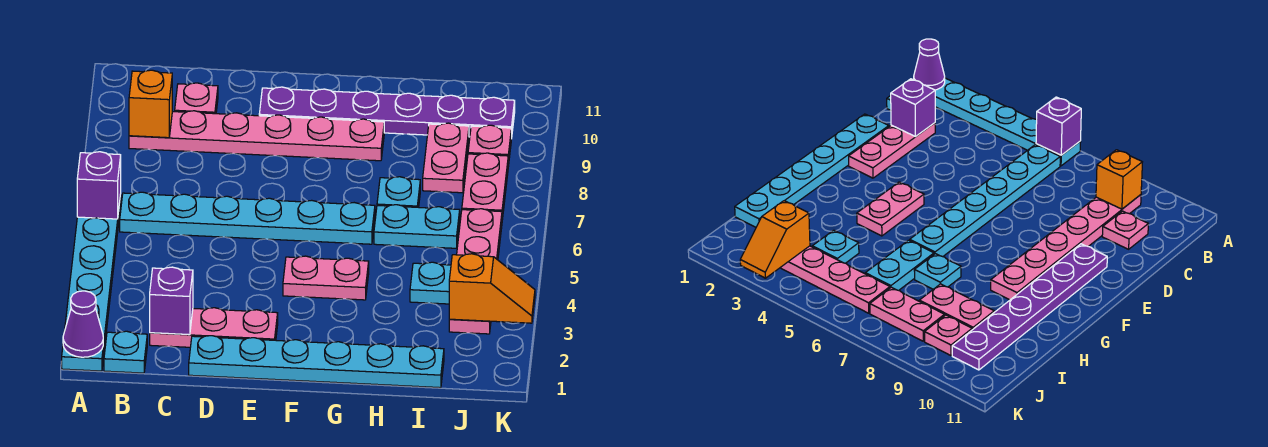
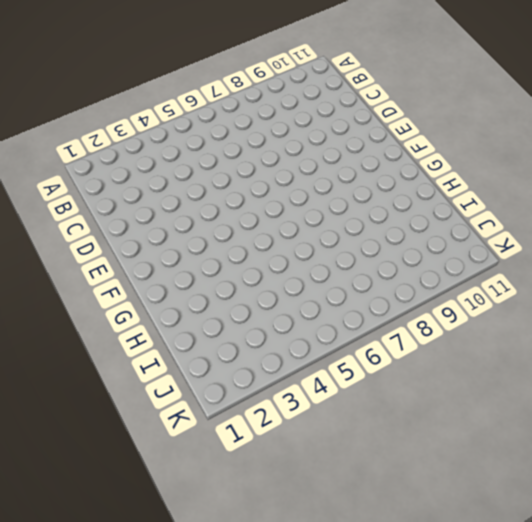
none -> cyan plate A1:A6 level 1
none -> cyan plate B1 level 1
none -> cyan plate B6:G6 level 1

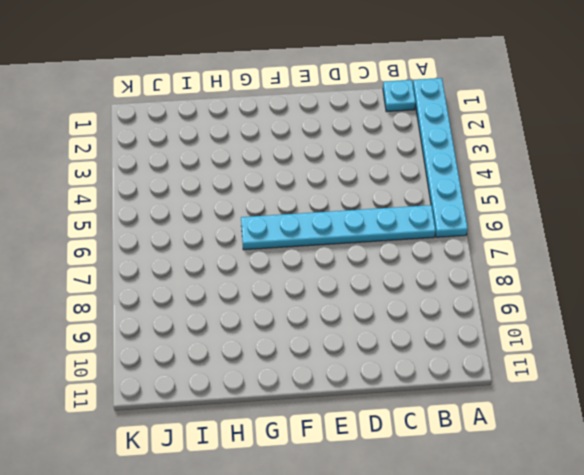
none -> pink plate B9:G9 level 1
none -> pink plate C2:E2 level 1
none -> pink plate C10 level 1

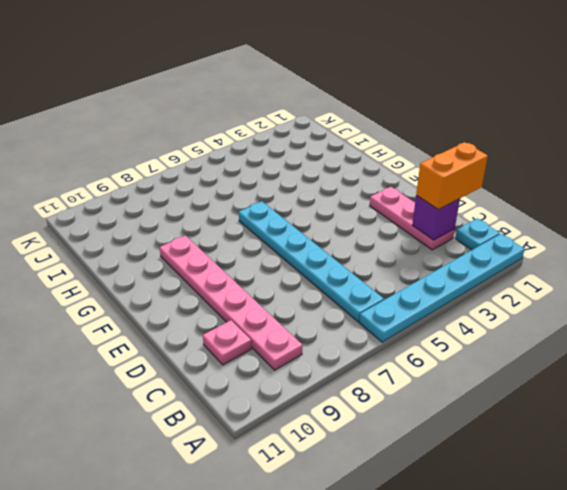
orange brick C1:C2 level 3 -> none
none -> cyan plate D1:I1 level 1
none -> purple plate E10:J10 level 1
none -> pink plate F4:G4 level 1

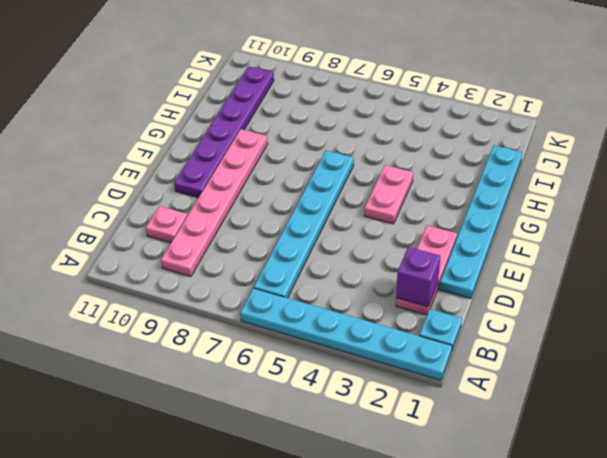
none -> cyan plate H6:I6 level 1
none -> cyan plate H7 level 1
none -> cyan plate I4 level 1

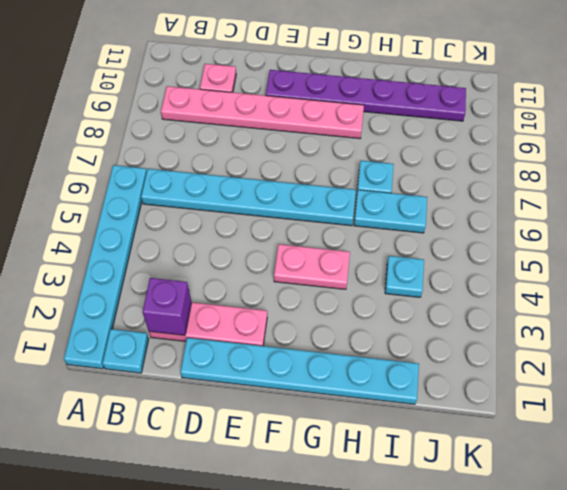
none -> pink plate I8:I9 level 1
none -> pink plate J3:J6 level 1
none -> pink plate J7:J8 level 1

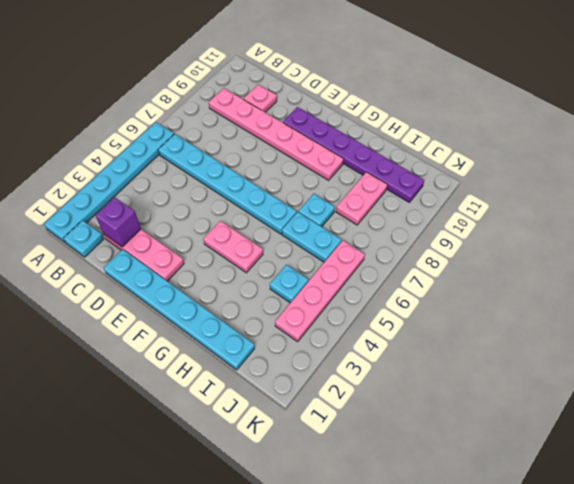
none -> pink plate J7:J8 level 1
none -> pink plate J9 level 1
none -> purple cone A1 level 2

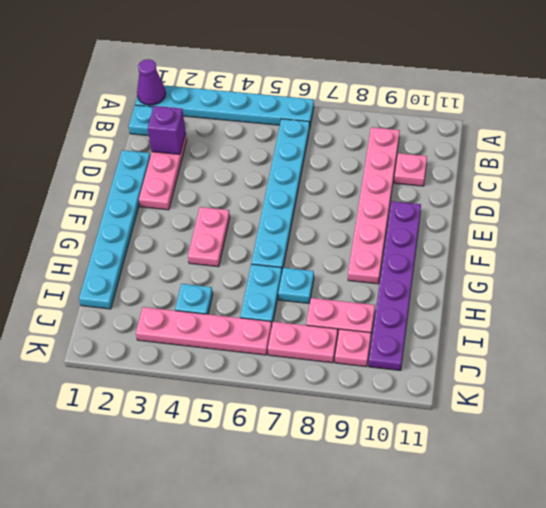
none -> purple brick A6 level 2
none -> orange brick B9 level 2
none -> orange slope J3:K3 level 2 top J

